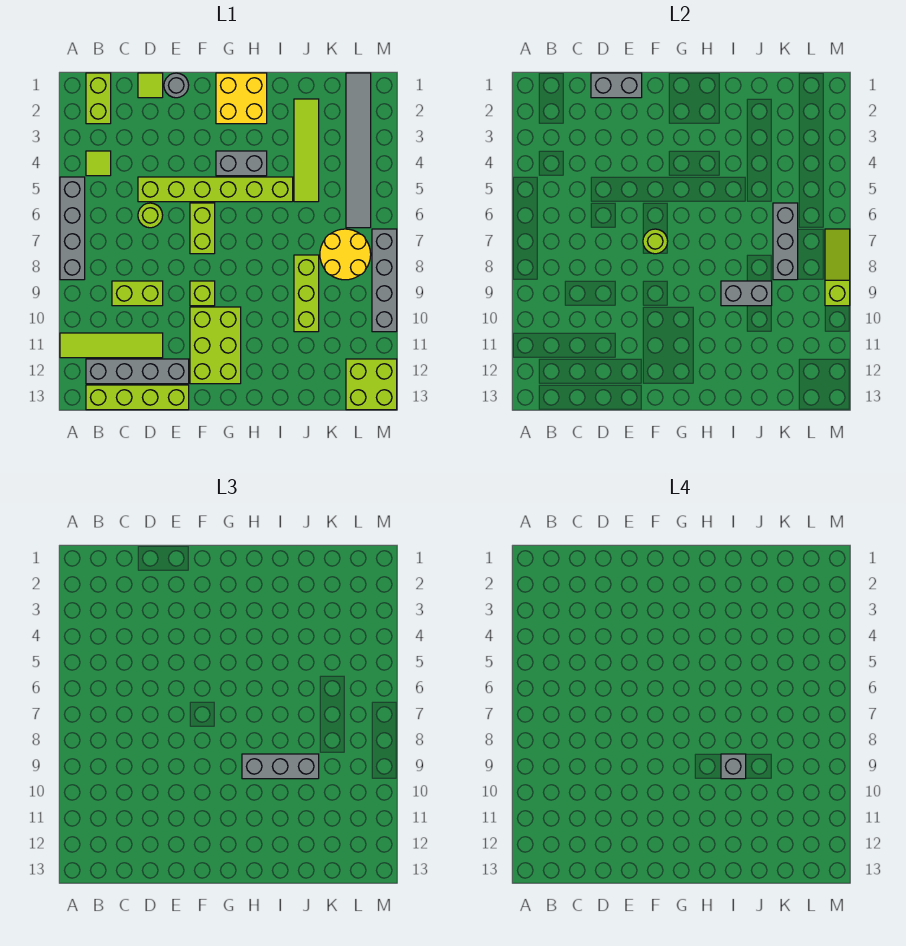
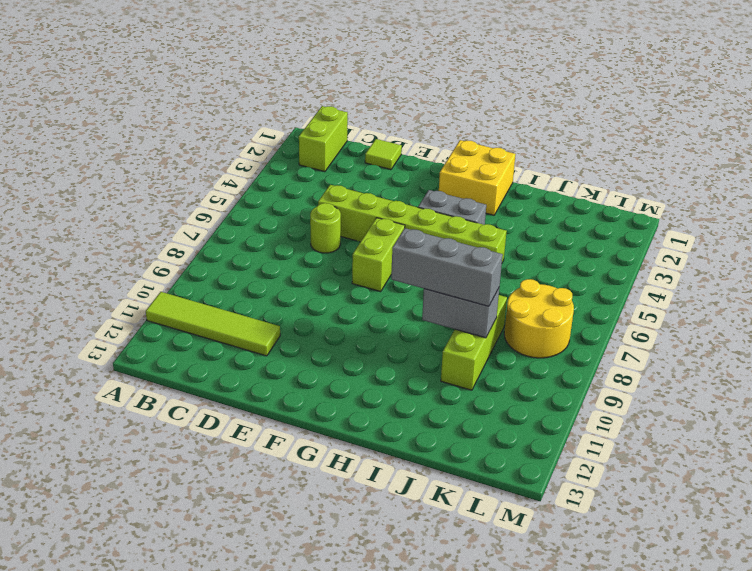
none -> grey brick A5:A8 level 1
none -> lime tile B4 level 1
none -> grey brick B12:E12 level 1

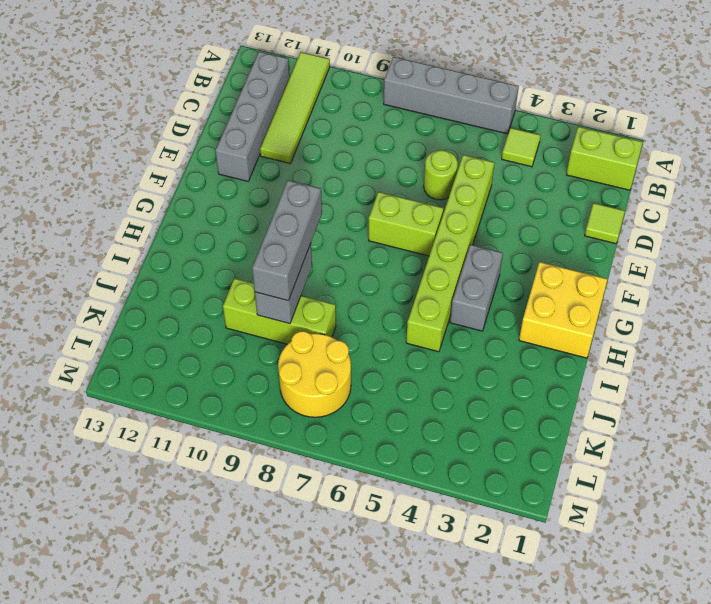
none -> lime brick B13:E13 level 1
none -> lime brick C9:D9 level 1
none -> grey round brick E1 level 1

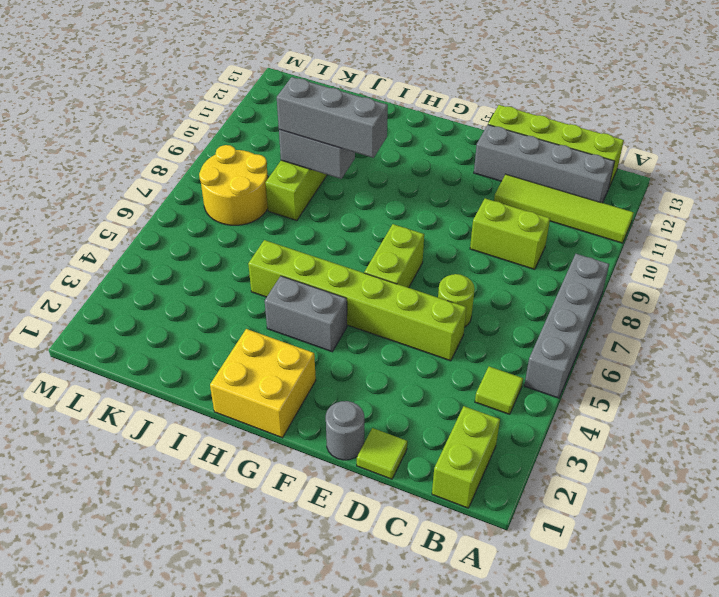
none -> lime brick F9 level 1
none -> lime brick F10:G12 level 1
none -> lime tile J2:J5 level 1

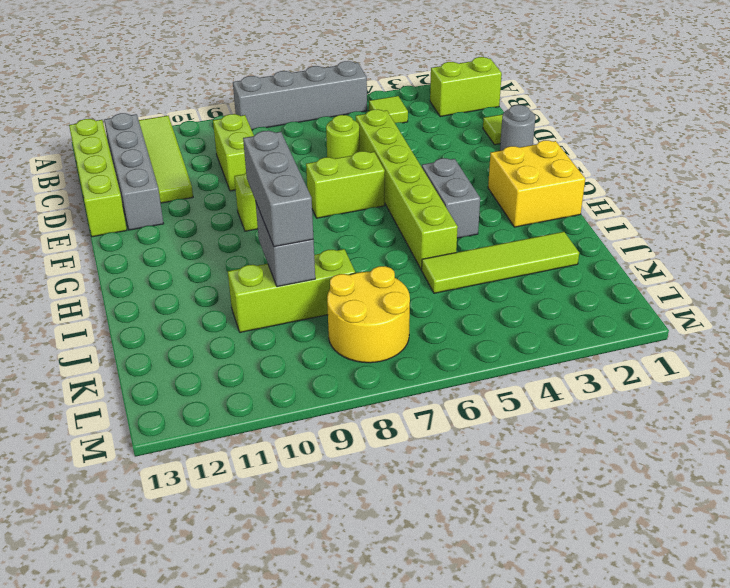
none -> lime brick F10:G12 level 1
none -> grey tile L1:L6 level 1
none -> lime brick L12:M13 level 1

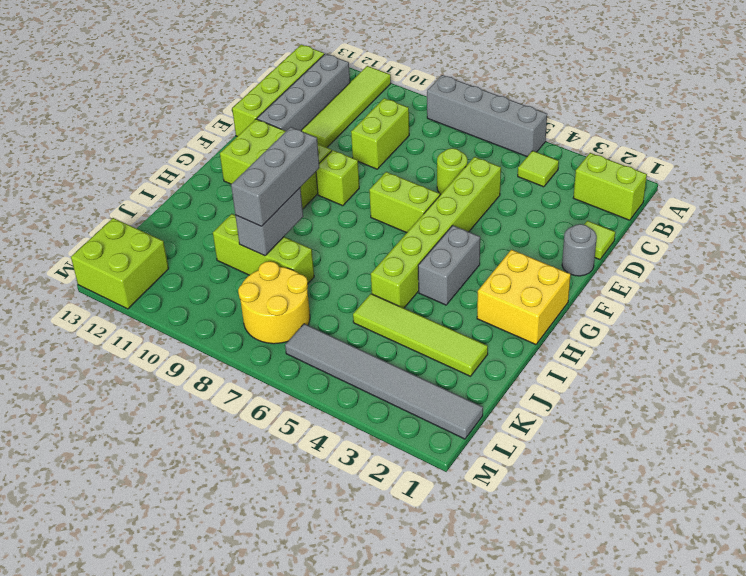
none -> grey brick M7:M10 level 1
none -> grey brick D1:E1 level 2
none -> lime round brick F7 level 2

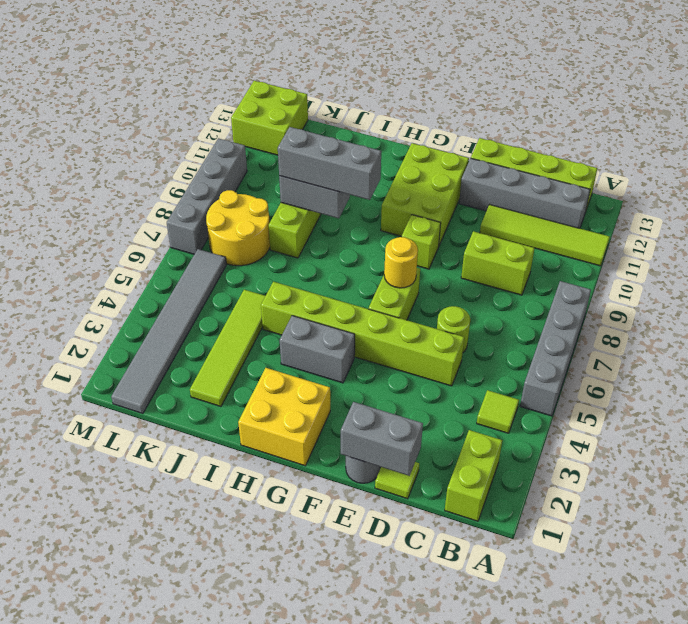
yellow round brick F7 level 2 -> lime round brick F7 level 2
none -> grey brick K6:K8 level 2
none -> lime slope M7:M9 level 2 top 9
none -> grey brick I9 level 4

